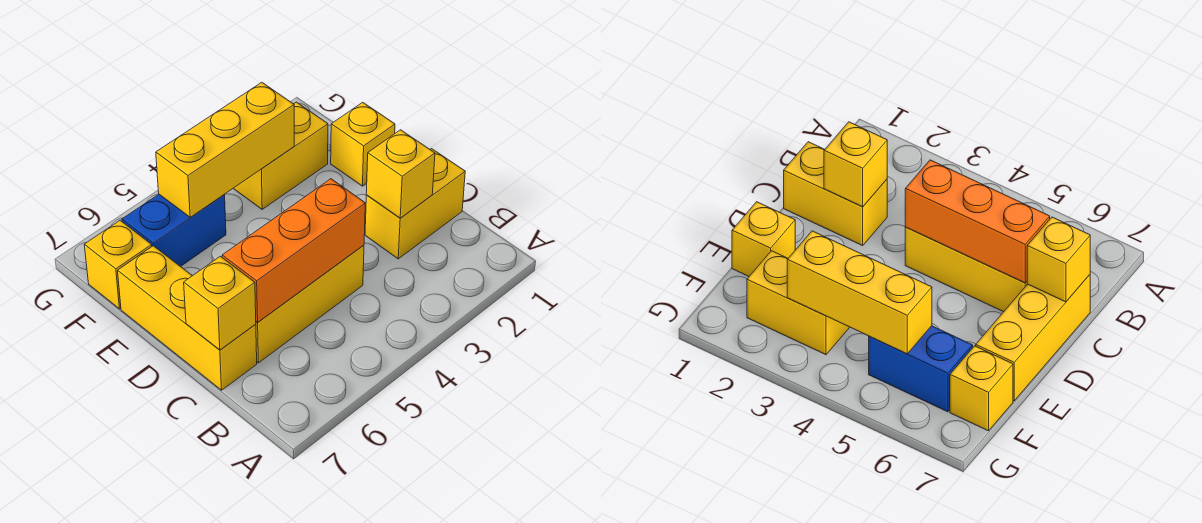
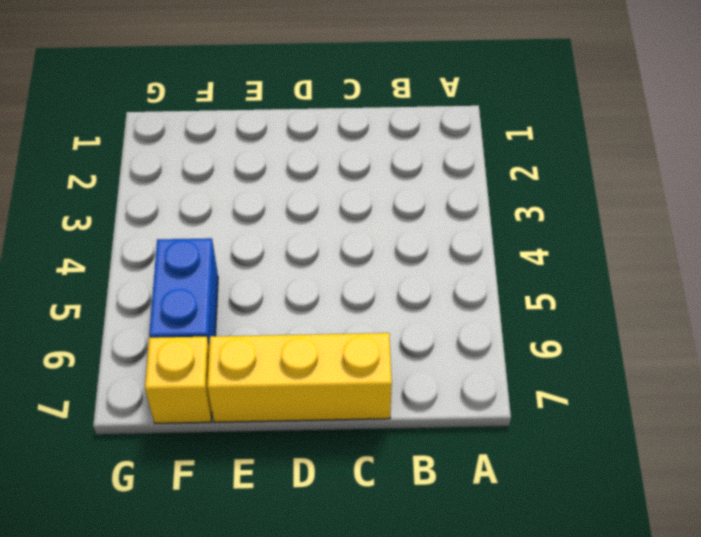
none -> yellow brick C1:C2 level 1
none -> yellow brick C4:C6 level 1

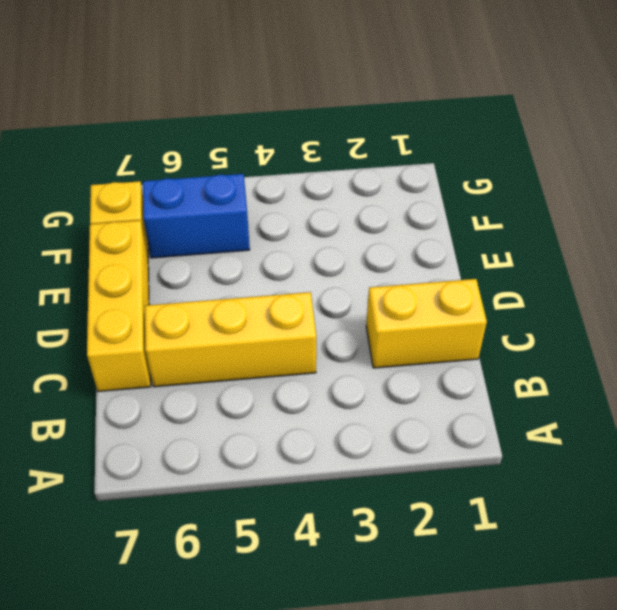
none -> yellow brick E1 level 1
none -> yellow brick F2:F3 level 1

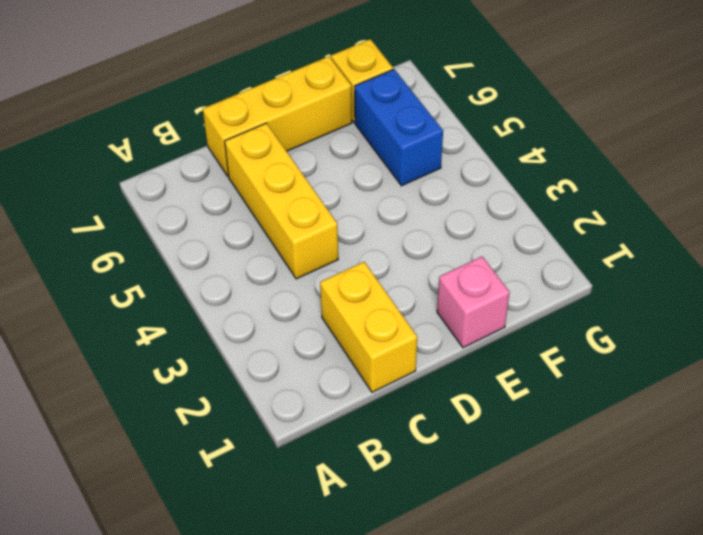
pink brick E1 level 1 -> yellow brick E1 level 1
none -> yellow brick F2:F3 level 1
none -> yellow brick C2 level 2

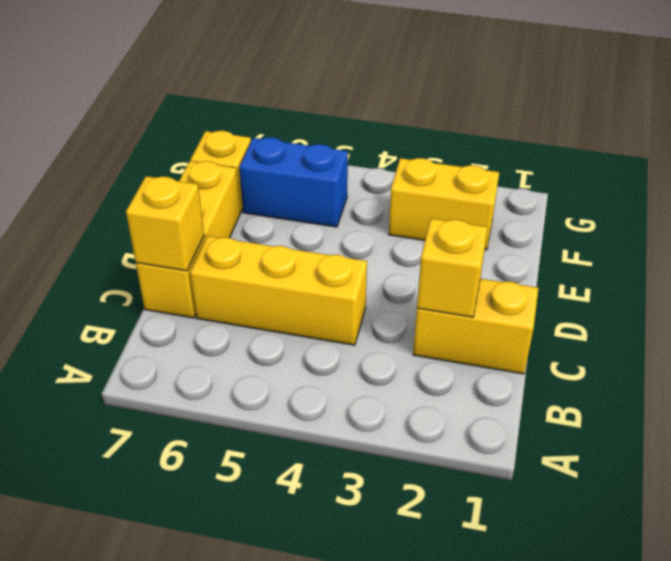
none -> yellow brick E1 level 1
none -> orange brick C4:C6 level 2

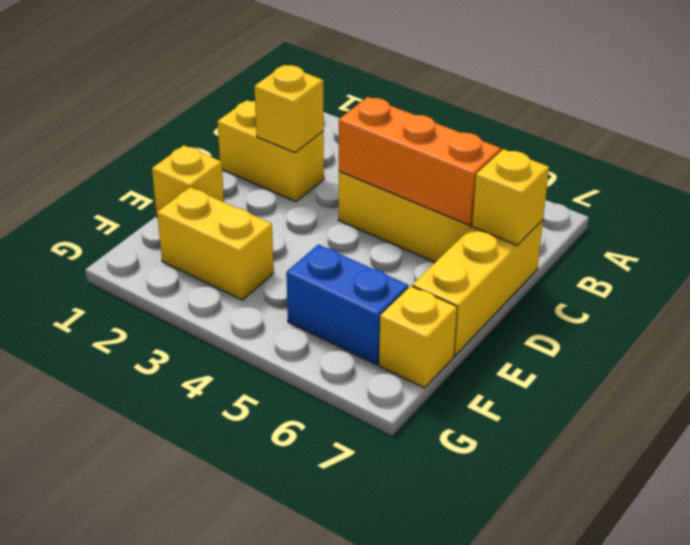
none -> yellow brick F3:F5 level 2

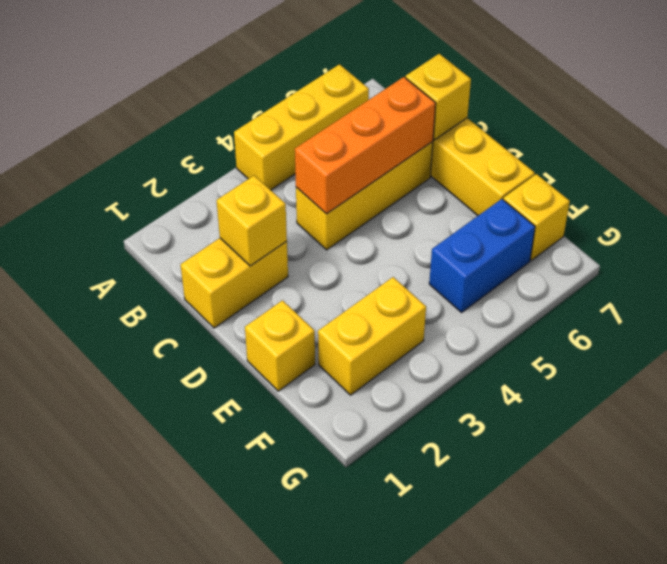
yellow brick A4:A6 level 1 -> yellow brick F3:F5 level 2

